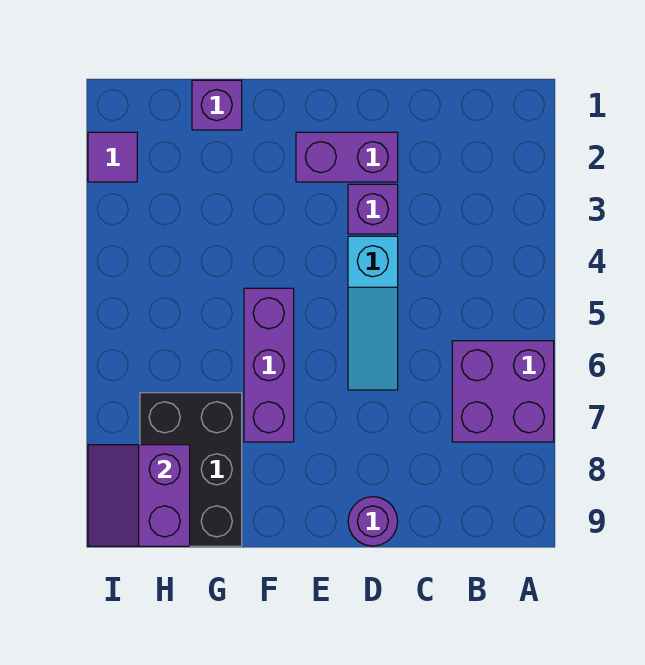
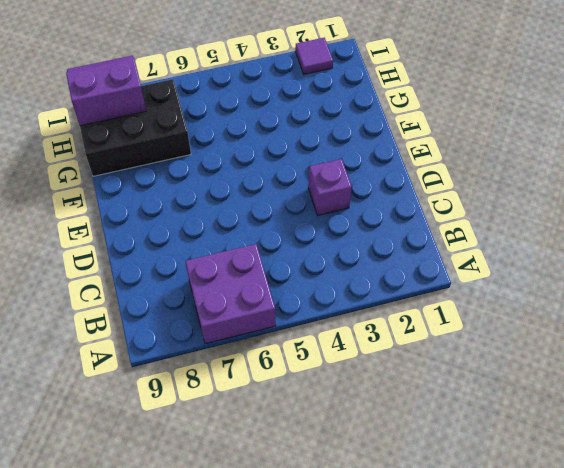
none -> purple brick D2:E2 level 1
none -> cyan slope D4:D6 level 1 top 4

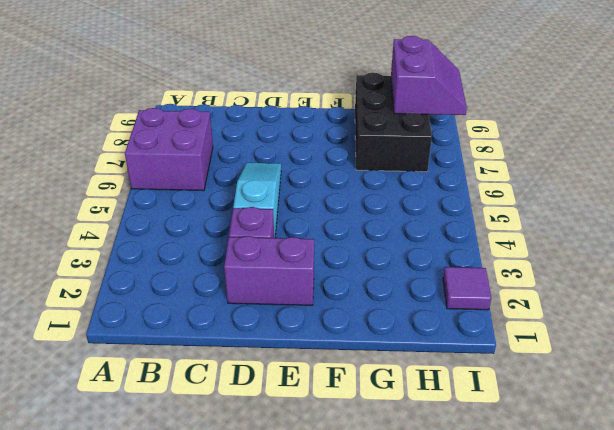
none -> purple round brick D9 level 1
none -> purple brick F5:F7 level 1

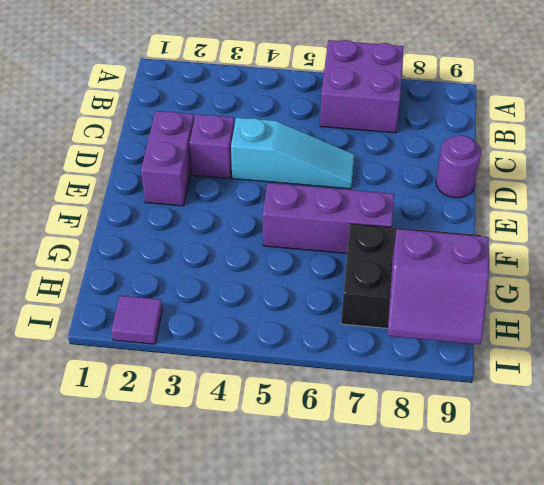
none -> purple brick G1 level 1

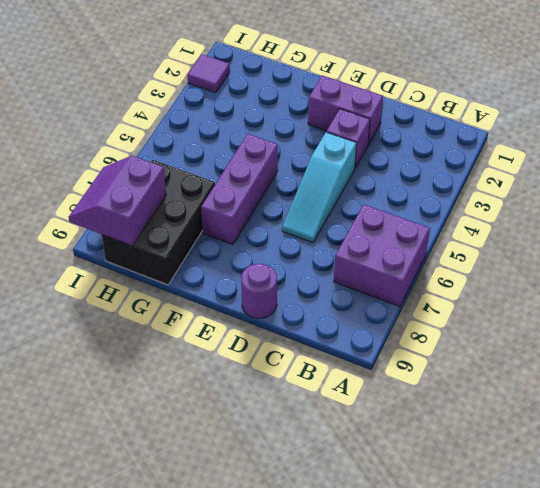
none -> purple brick G1 level 1

